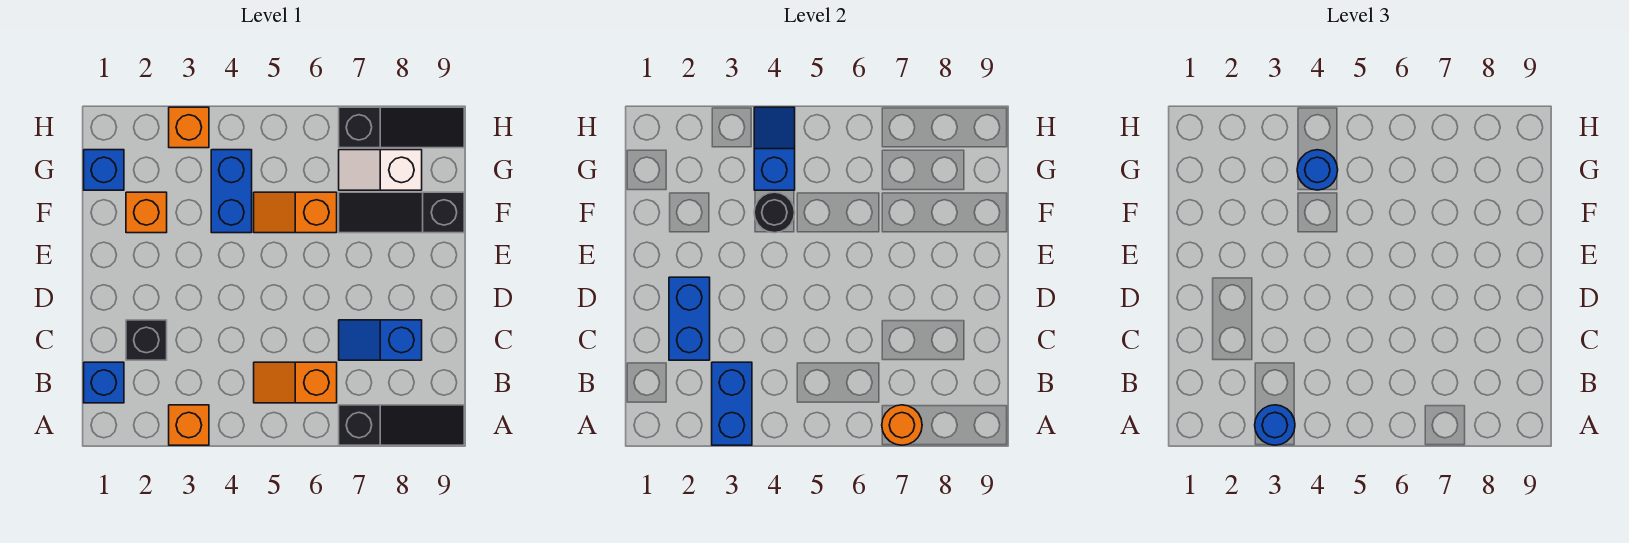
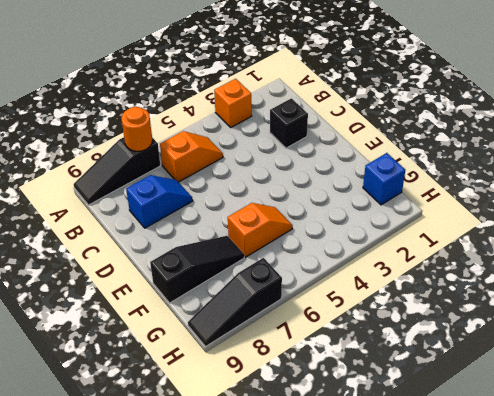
none -> blue brick B1 level 1
none -> orange brick F2 level 1
none -> blue brick F4:G4 level 1

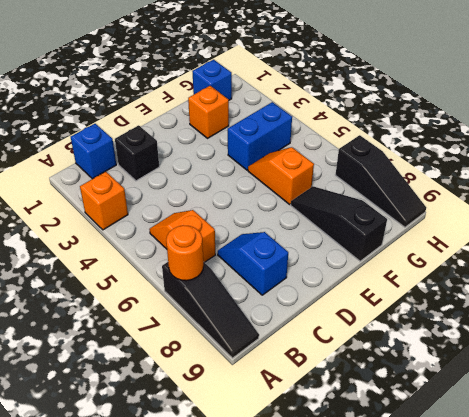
none -> white slope G7:G8 level 1 top 8
none -> orange brick H3 level 1
none -> blue brick A3:B3 level 2

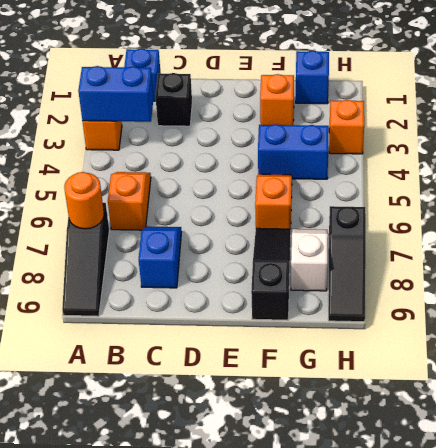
none -> blue brick C2:D2 level 2
none -> black round brick F4 level 2
none -> blue slope G4:H4 level 2 top G

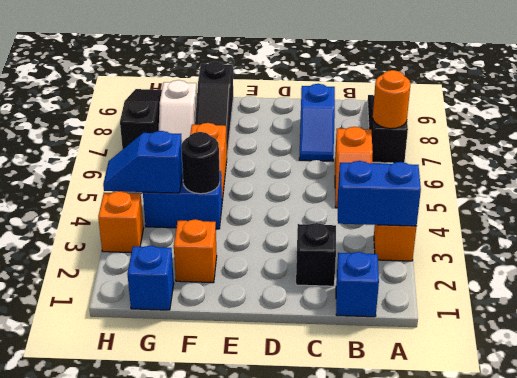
none -> blue brick C2:D2 level 2
none -> blue round brick A3 level 3
none -> blue round brick G4 level 3

